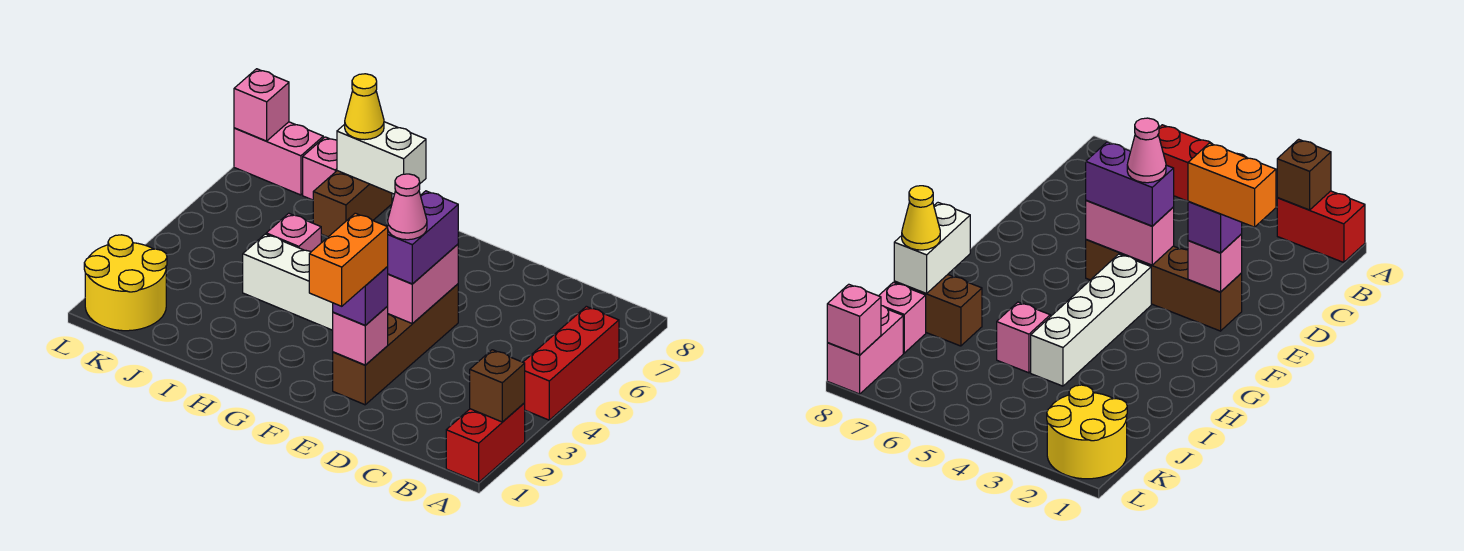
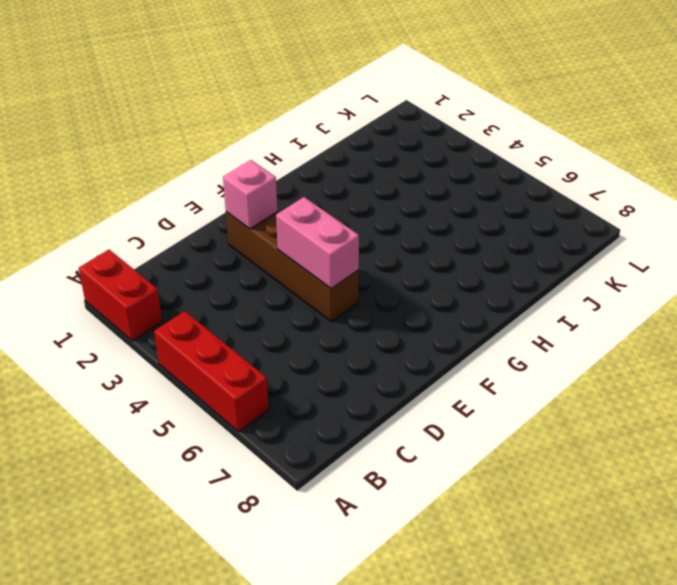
none -> white brick F4:I4 level 1
none -> pink brick I5 level 1
none -> brown brick I7:I8 level 1

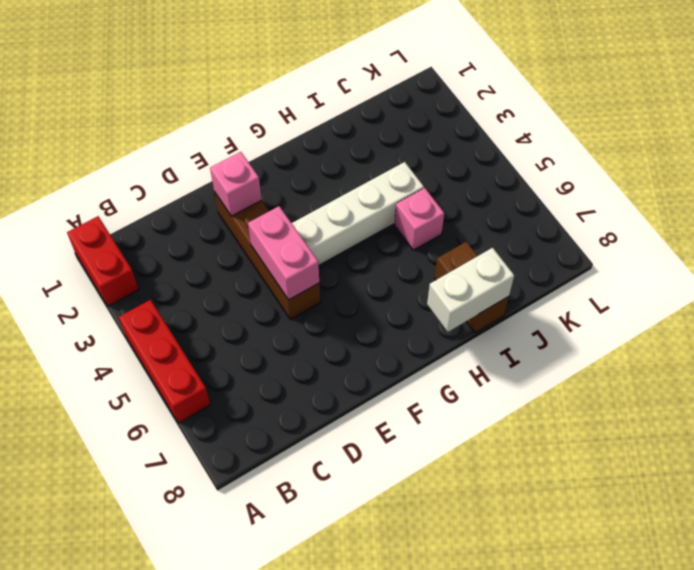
none -> pink brick J8 level 1
none -> yellow round brick K1:L2 level 1
none -> pink brick K8:L8 level 1

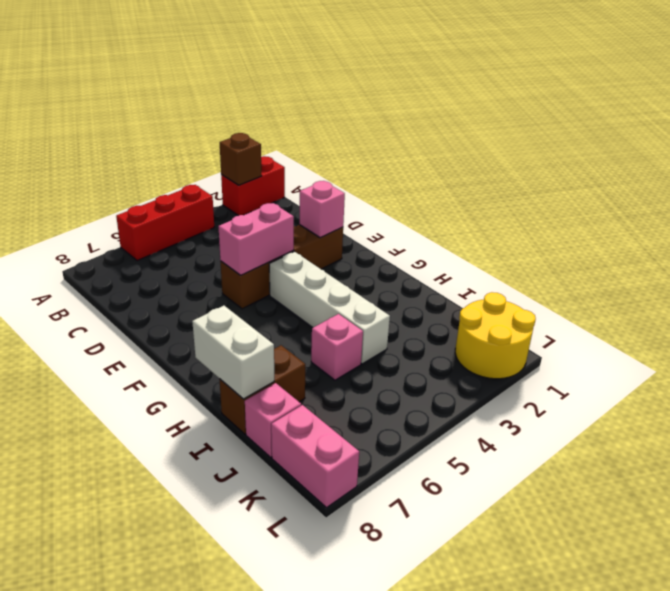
none -> pink brick L8 level 2
none -> purple brick E2 level 3
none -> purple brick E4:E5 level 3

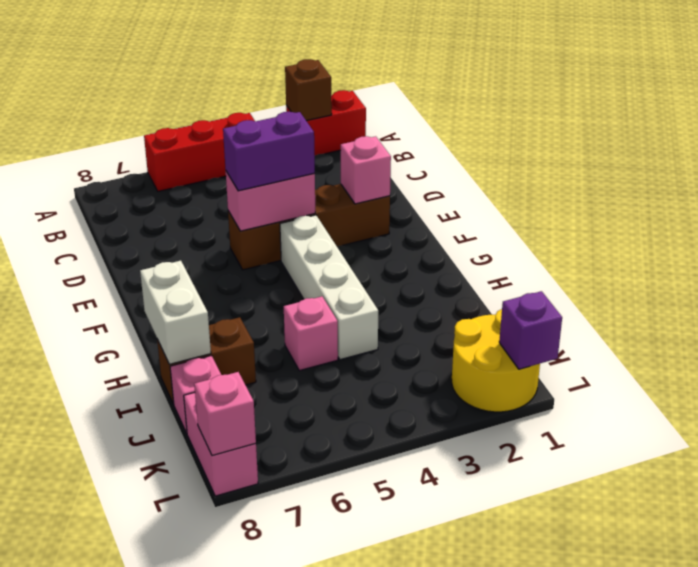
purple brick L1 level 2 -> purple brick E2 level 3
none -> yellow cone I8 level 3
none -> orange brick E1:E2 level 4
none -> pink cone E4 level 4

